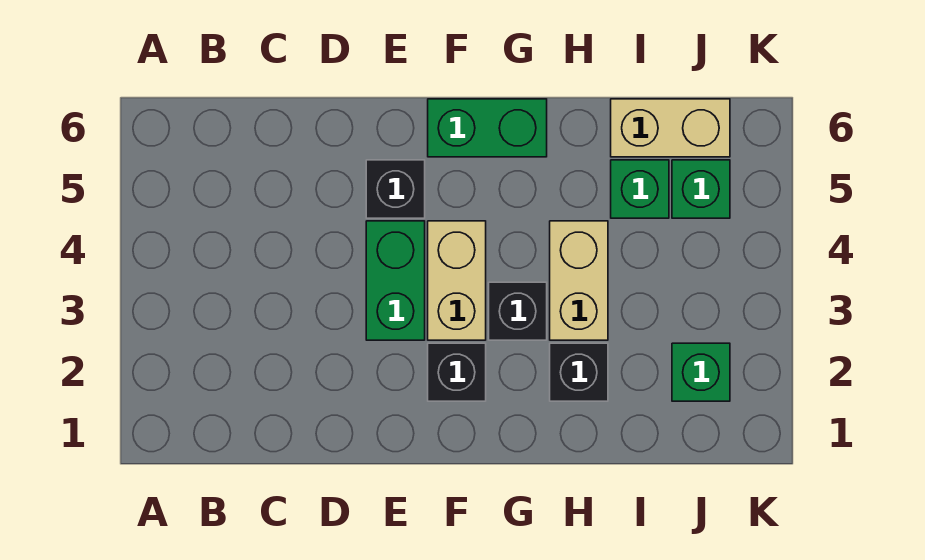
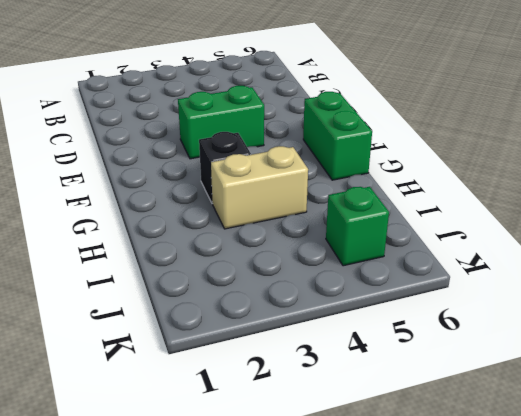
none -> black brick E5 level 1
none -> black brick F2 level 1
none -> tan brick F3:F4 level 1

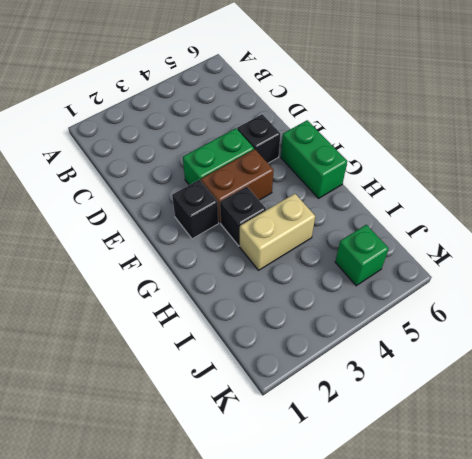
brown brick F3:F4 level 1 -> tan brick F3:F4 level 1
none -> black brick H2 level 1
none -> green brick I5 level 1
none -> tan brick I6:J6 level 1

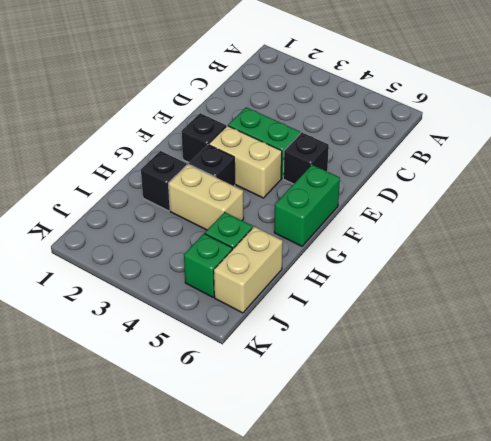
none -> green brick J2 level 1

